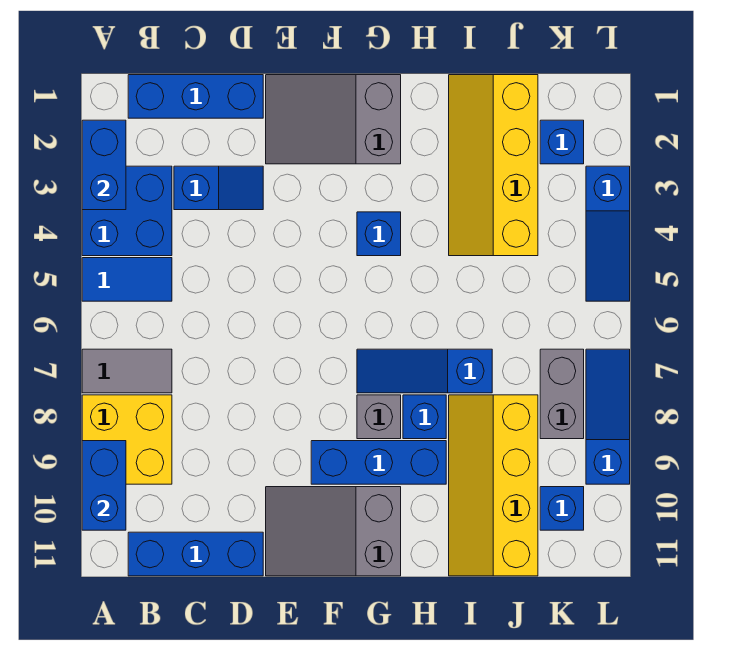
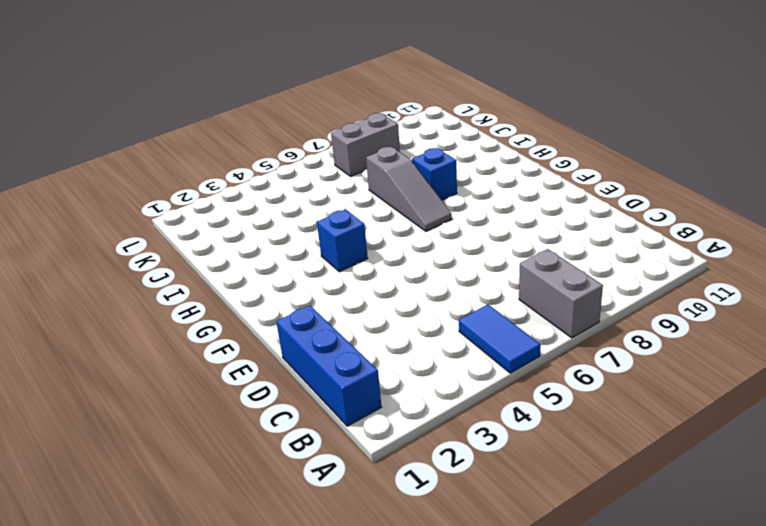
grey brick A7:B7 level 1 -> grey tile A7:B7 level 1
grey slope G7:I7 level 1 top I -> blue slope G7:I7 level 1 top I
none -> blue brick A3:B4 level 1
none -> yellow brick A8:B9 level 1
none -> blue brick B11:D11 level 1

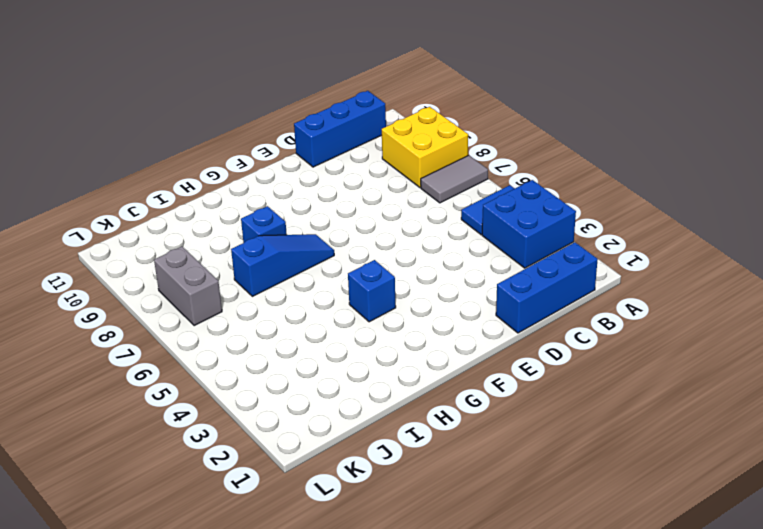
none -> blue slope C3:D3 level 1 top C
none -> grey slope E1:G2 level 1 top G
none -> grey slope E10:G11 level 1 top G

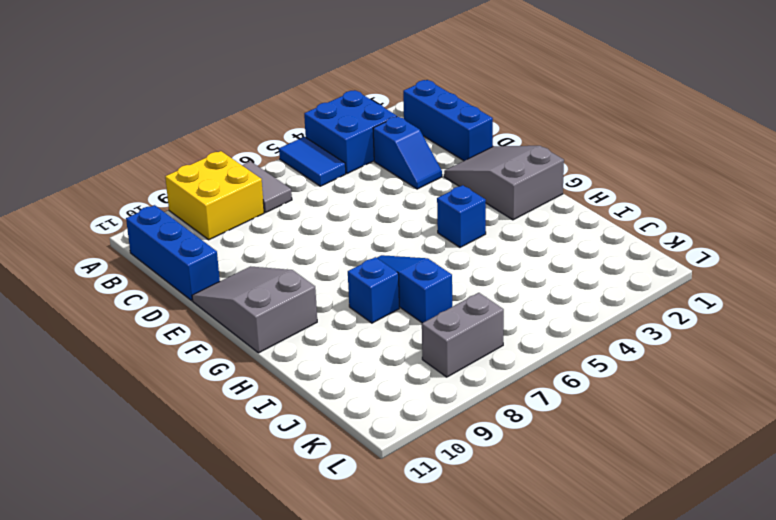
none -> blue brick F9:H9 level 1
none -> grey brick G8 level 1
none -> yellow slope I1:J4 level 1 top J

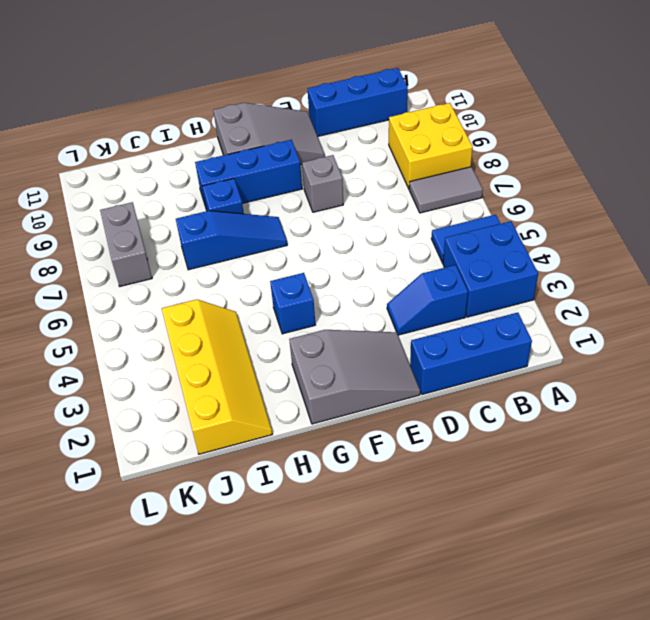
grey brick E8 level 1 -> grey brick G8 level 1
none -> yellow slope I8:J11 level 1 top J
none -> blue brick K2 level 1
none -> blue brick K10 level 1

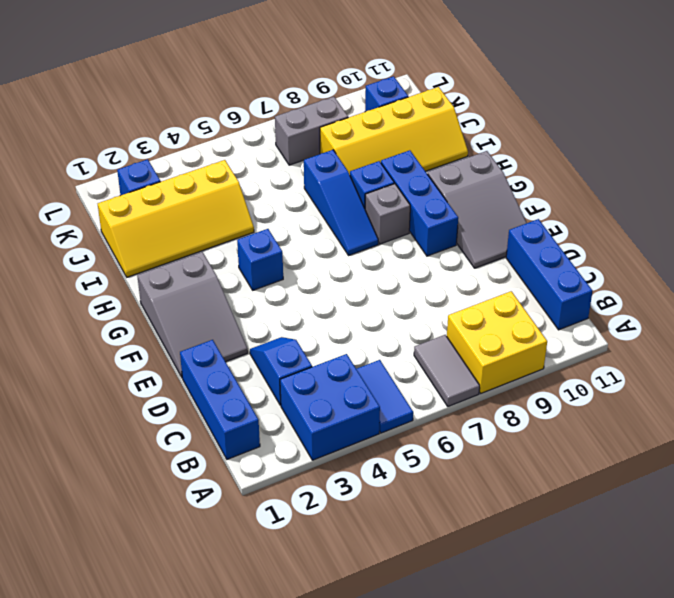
none -> blue slope L3:L5 level 1 top 3
none -> blue slope L7:L9 level 1 top 9
none -> blue brick A2:A3 level 2

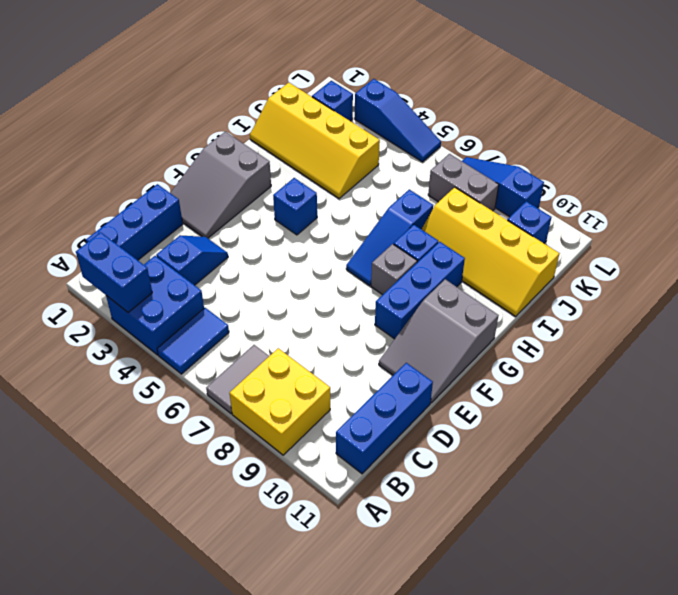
none -> blue brick A9:A10 level 2

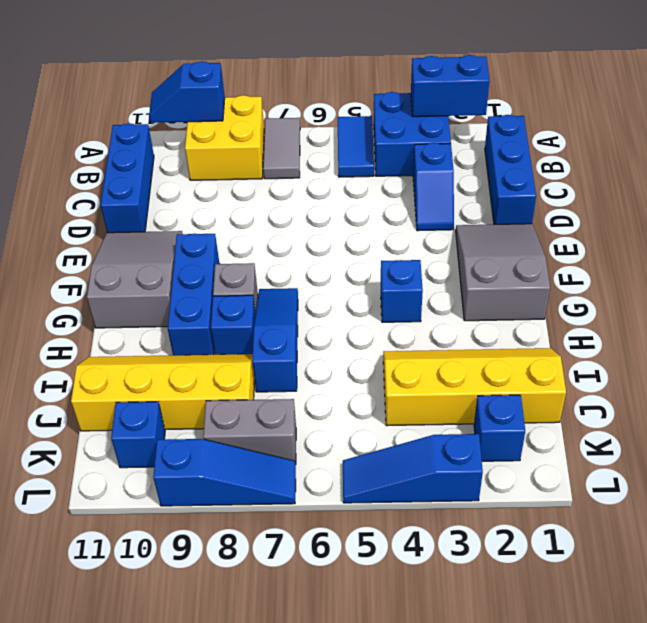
blue slope A9:A10 level 2 top 9 -> blue brick A9:A10 level 2

